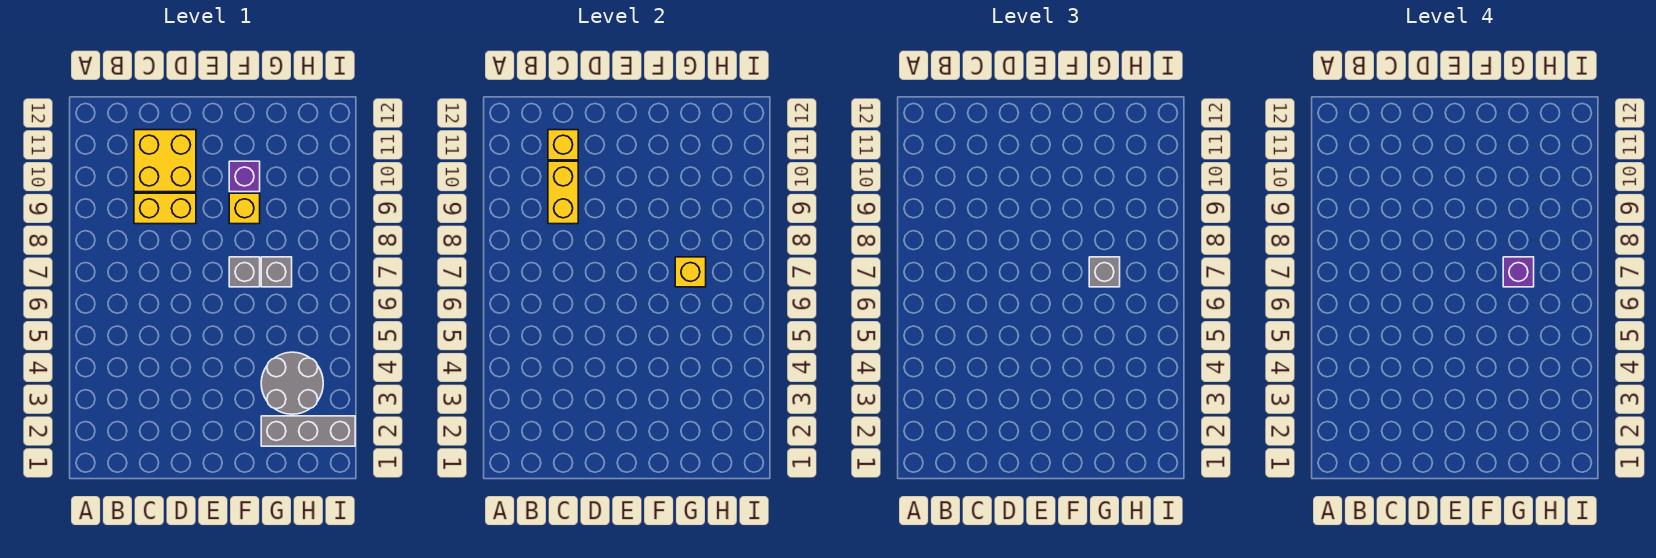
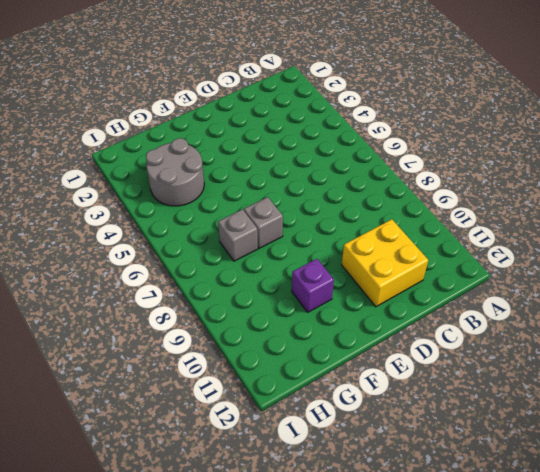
none -> yellow brick C9:D9 level 1
none -> yellow brick F9 level 1
none -> grey brick G2:I2 level 1

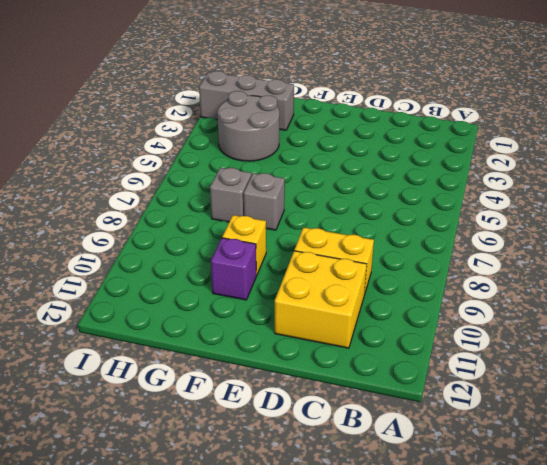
none -> yellow brick C9:C10 level 2
none -> yellow brick C11 level 2
none -> yellow brick G7 level 2

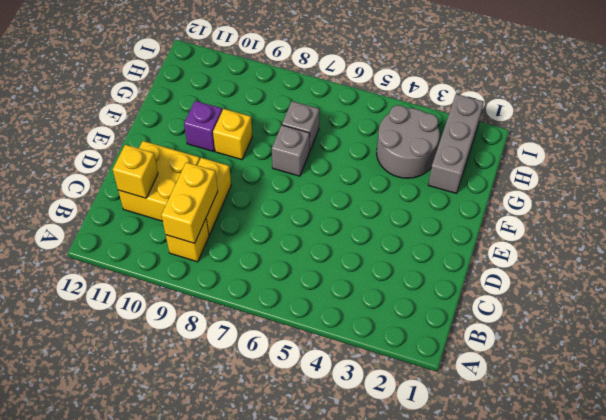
yellow brick B9 level 1 -> yellow brick G7 level 2
yellow brick B9:C9 level 2 -> yellow brick C9:C10 level 2
none -> grey brick G7 level 3
none -> purple brick G7 level 4

